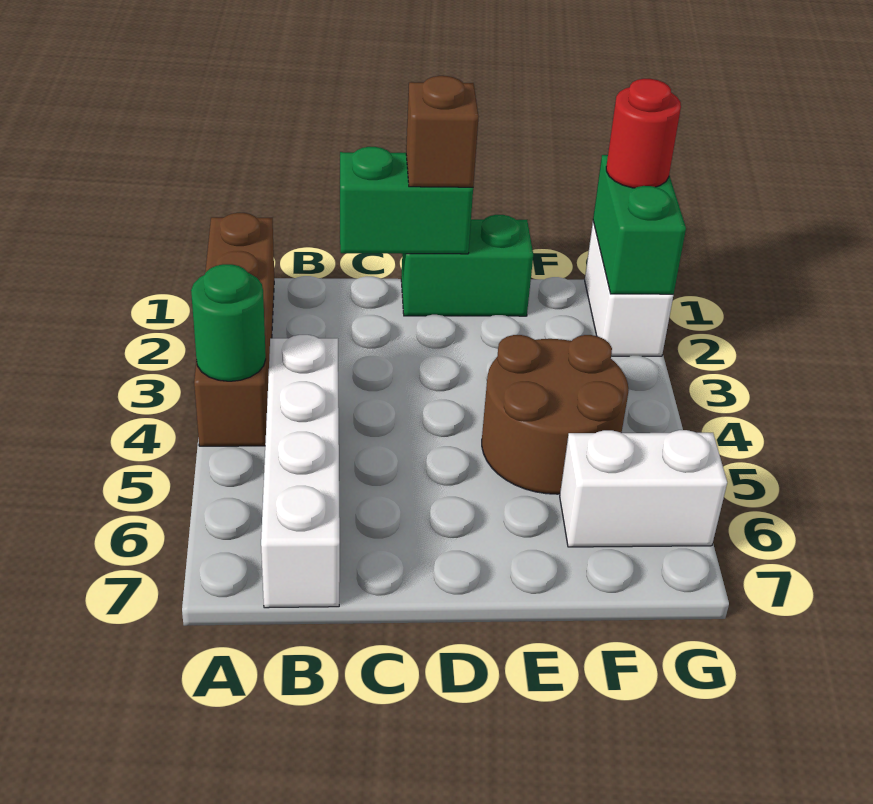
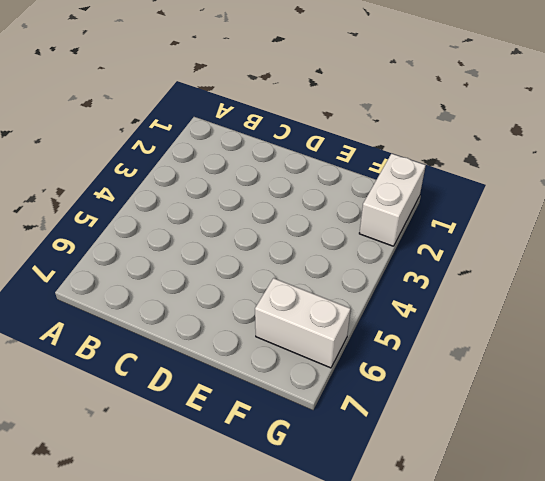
none -> brown brick A1:A4 level 1
none -> white brick B4:B7 level 1

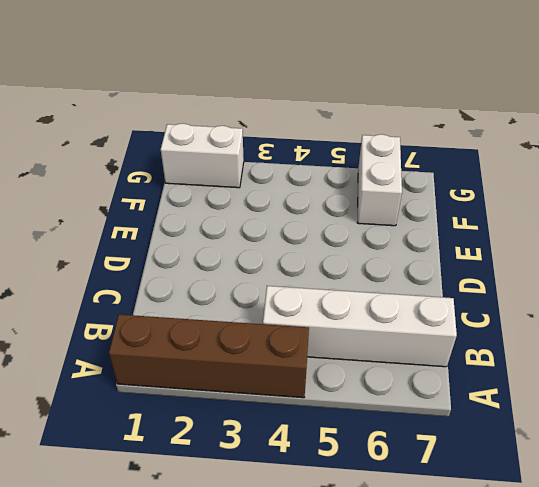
none -> green brick D1:E1 level 1
none -> brown round brick E4:F5 level 1

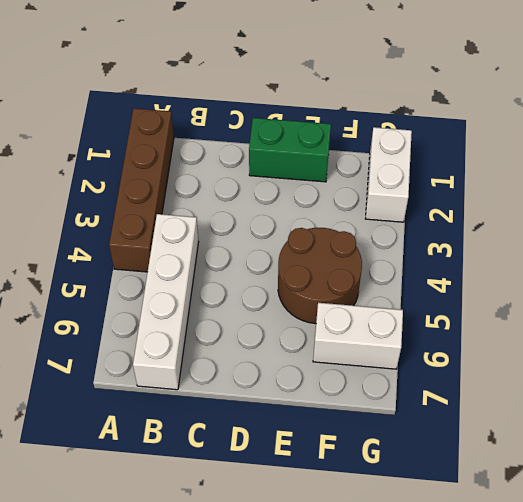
none -> green round brick A4 level 2
none -> green brick C1:D1 level 2

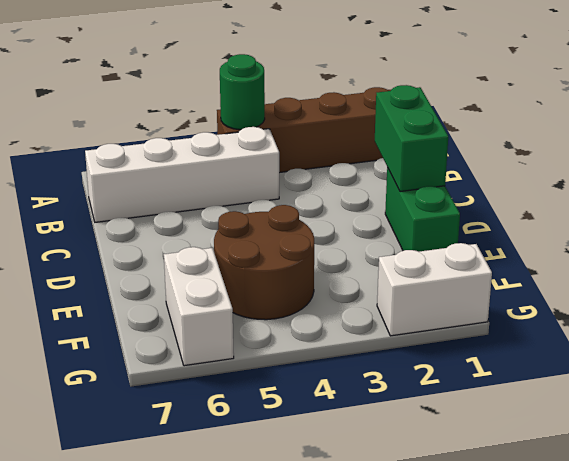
none -> green brick G1:G2 level 2
none -> brown brick D1 level 3

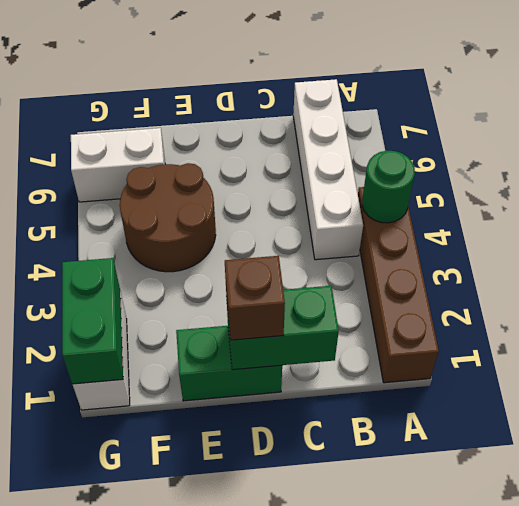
none -> red round brick G1 level 3

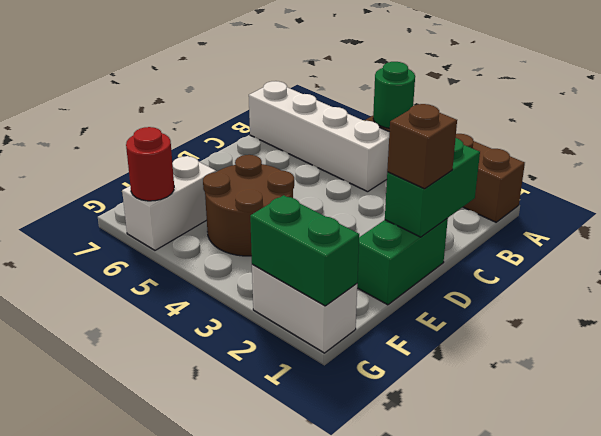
red round brick G6 level 2 -> red round brick G1 level 3

